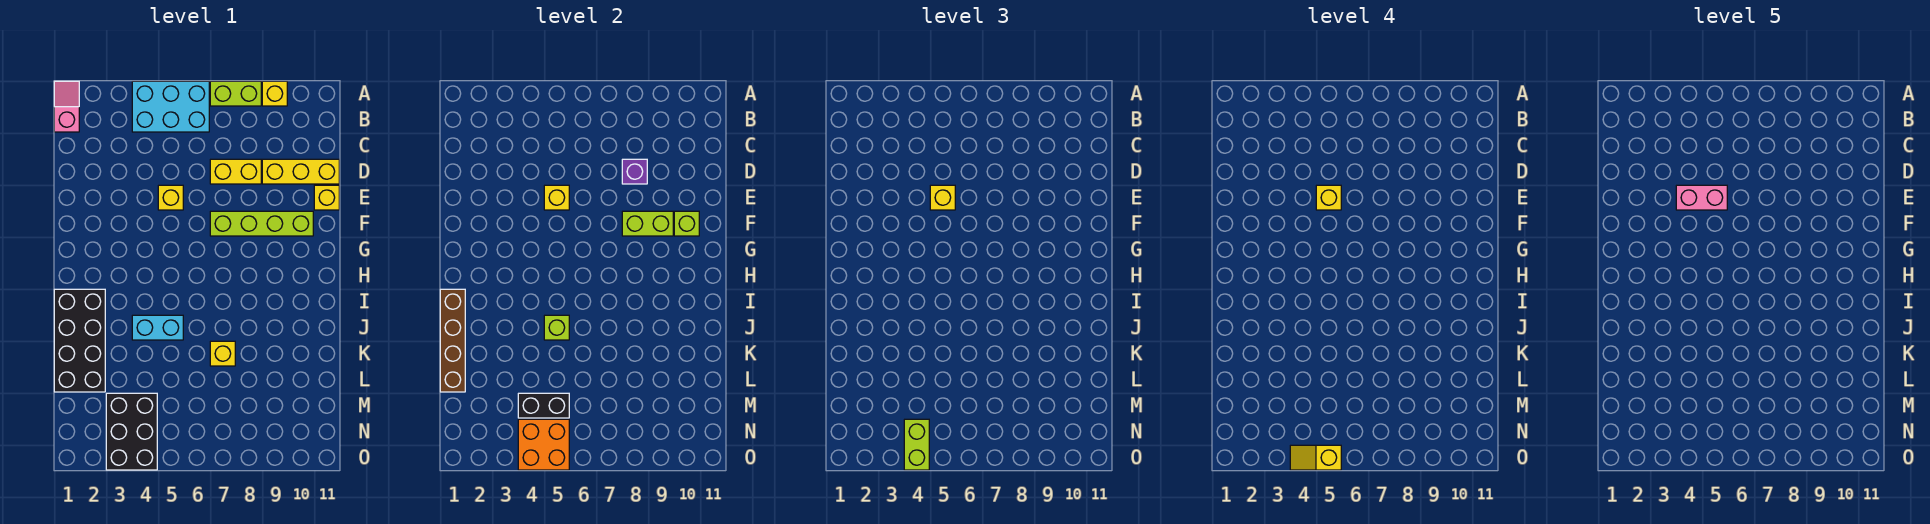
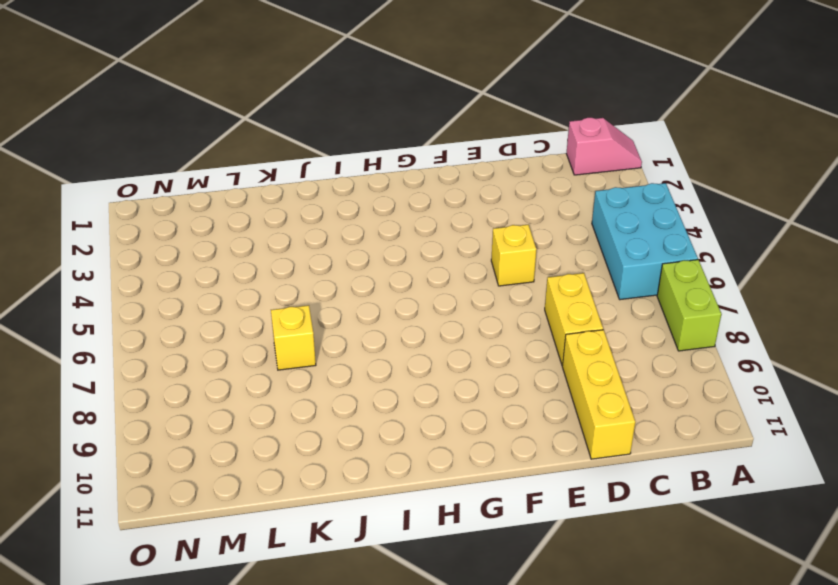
none -> yellow brick A9 level 1
none -> yellow brick E11 level 1
none -> lime brick F7:F10 level 1

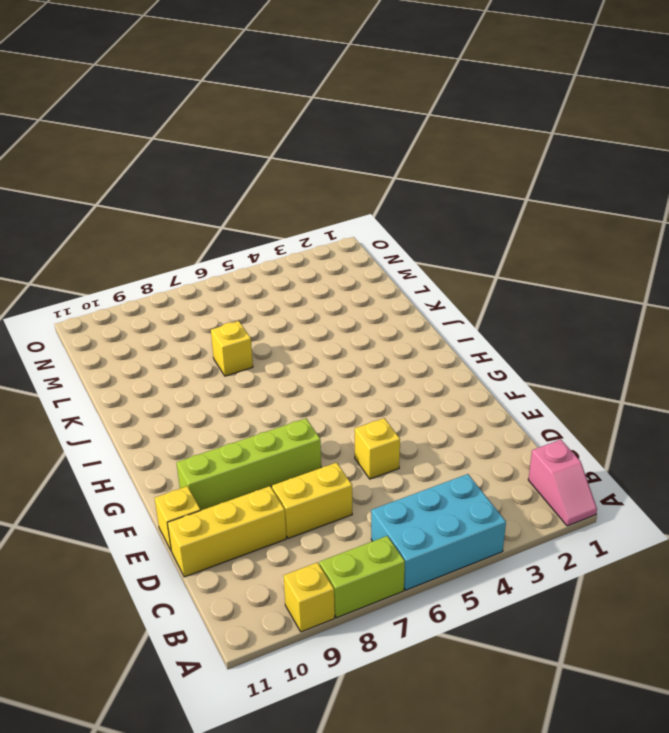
none -> black brick I1:L2 level 1
none -> cyan brick J4:J5 level 1
none -> black brick M3:O4 level 1

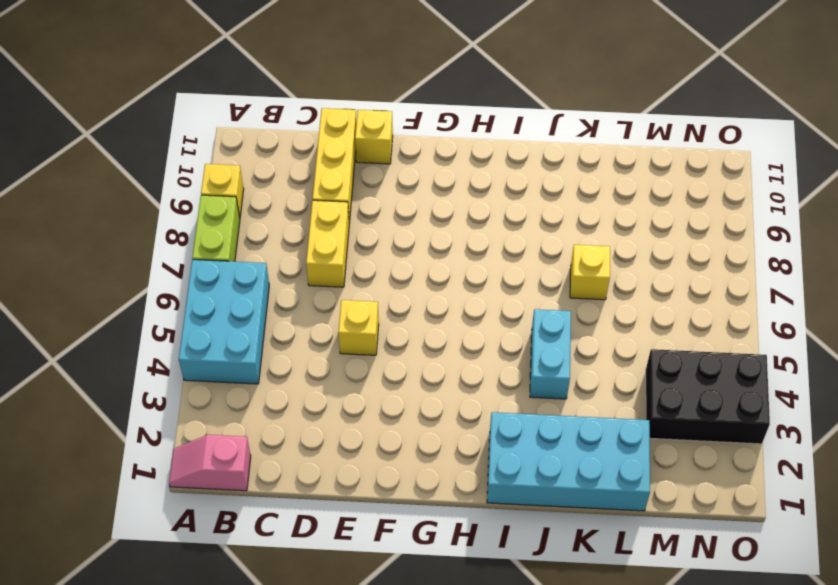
cyan brick I1:L2 level 1 -> black brick I1:L2 level 1
none -> lime brick F7:F10 level 1
none -> purple brick D8 level 2
none -> yellow brick E5 level 2

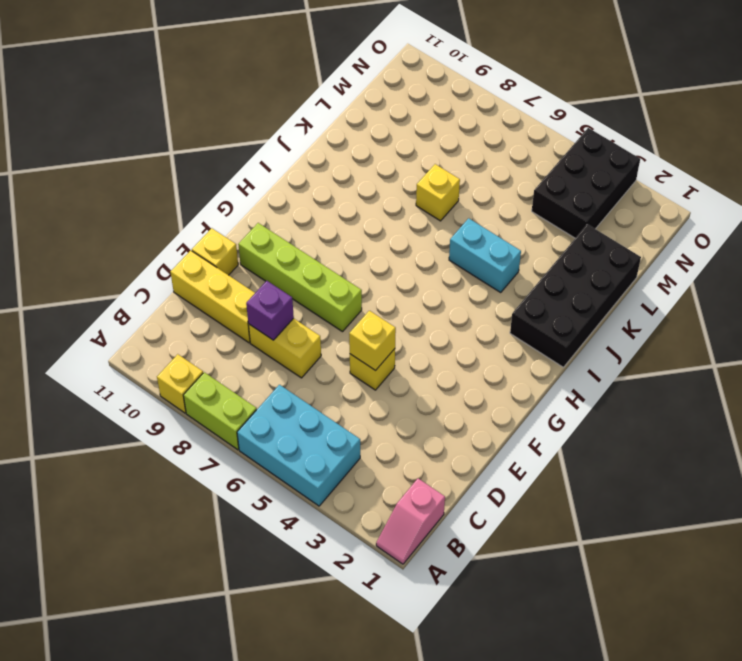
none -> lime brick F8:F9 level 2
none -> lime brick F10 level 2
none -> brown brick I1:L1 level 2

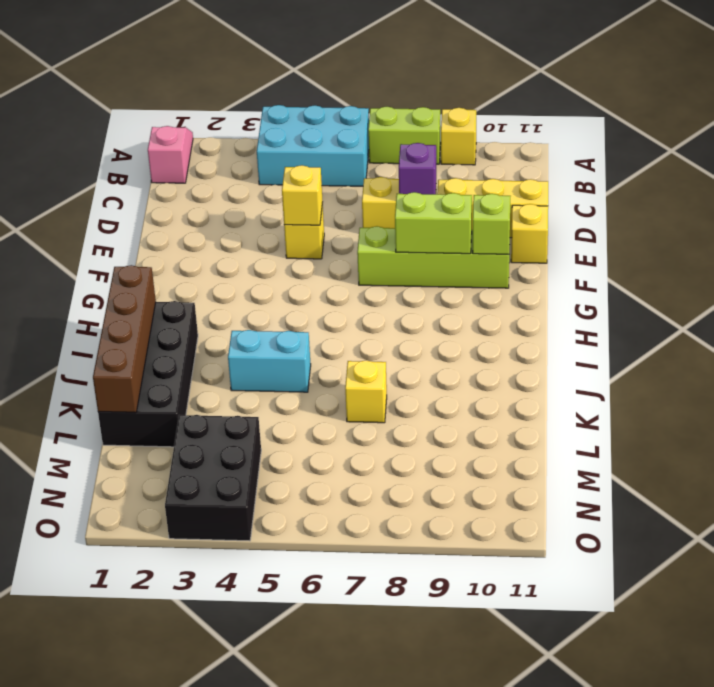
none -> lime brick J5 level 2
none -> black brick M4:M5 level 2
none -> orange brick N4:O5 level 2

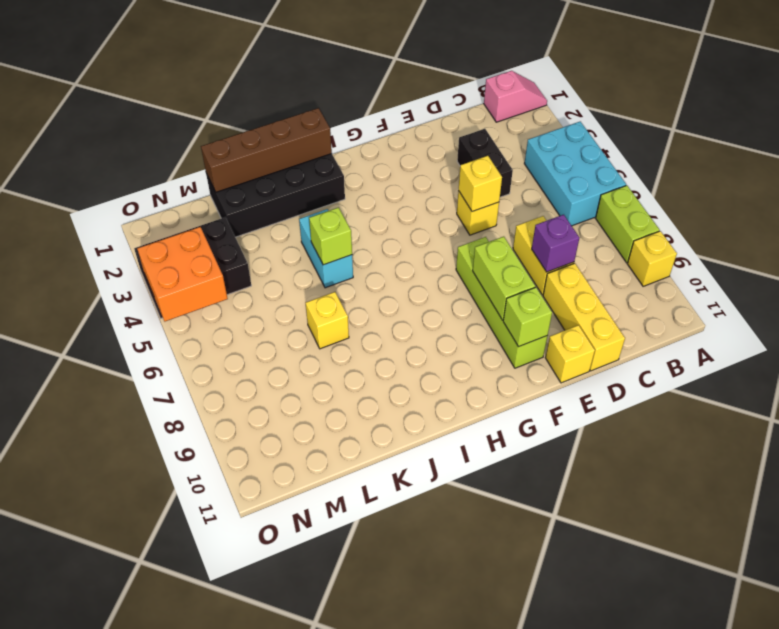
black brick D3:D4 level 1 -> black brick M4:M5 level 2
none -> yellow brick E5 level 3
none -> lime brick N4:O4 level 3
none -> yellow brick E5 level 4

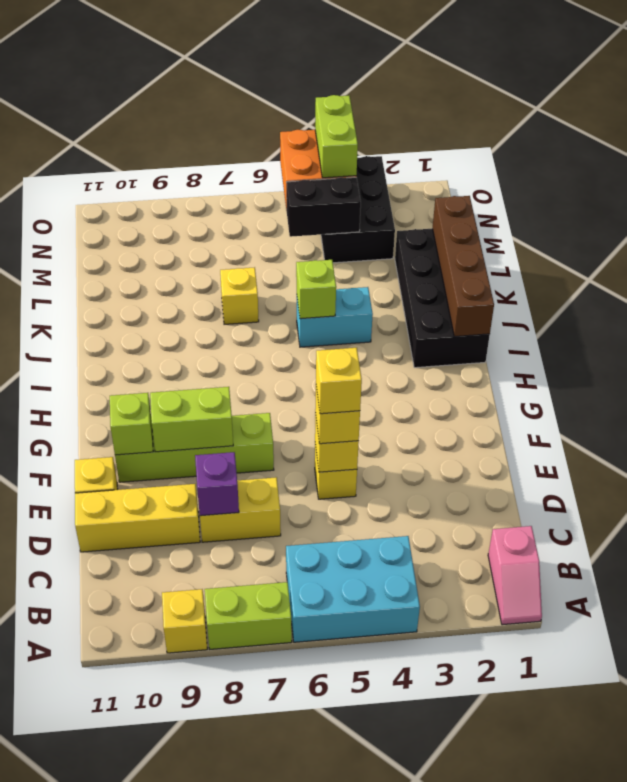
none -> yellow slope O4:O5 level 4 top 5
none -> pink brick E4:E5 level 5

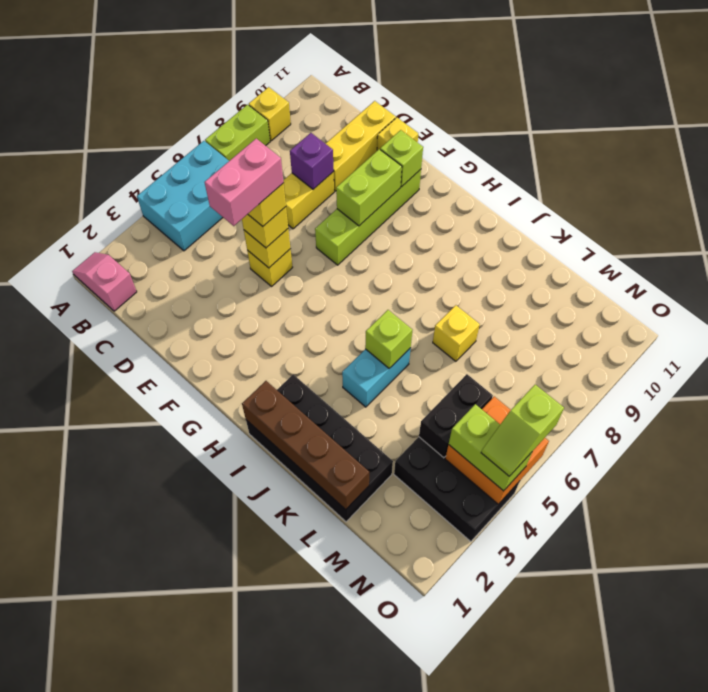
lime slope O4:O5 level 4 top 5 -> yellow slope O4:O5 level 4 top 5

